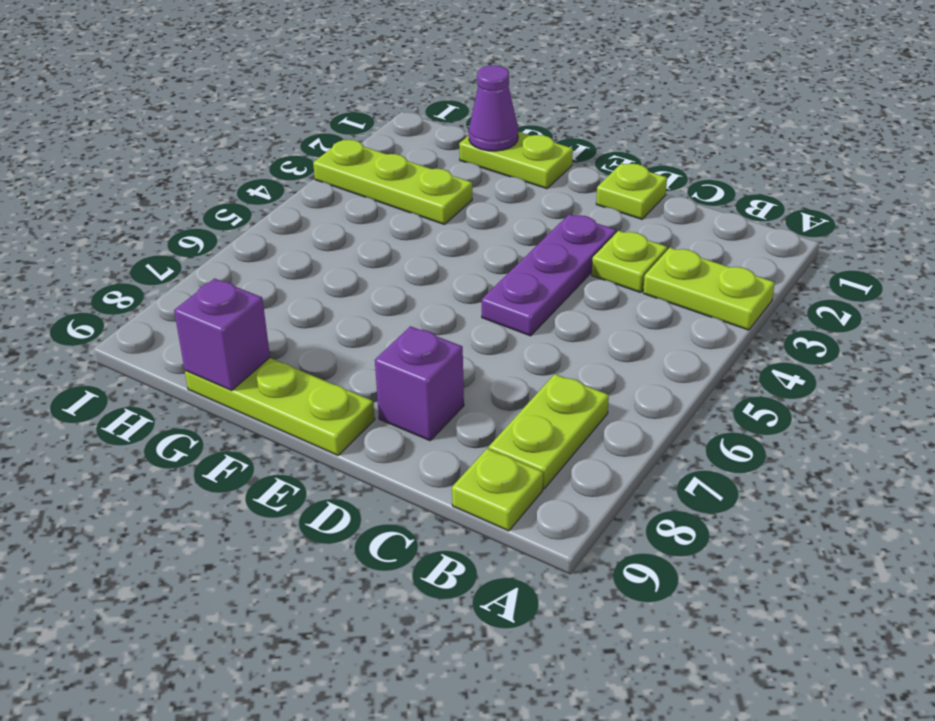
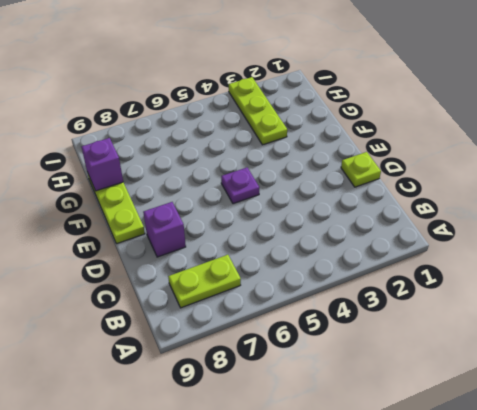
purple plate E5 level 1 -> none
none -> lime plate A3:B3 level 1
none -> lime plate B9 level 1
none -> lime plate C3 level 1

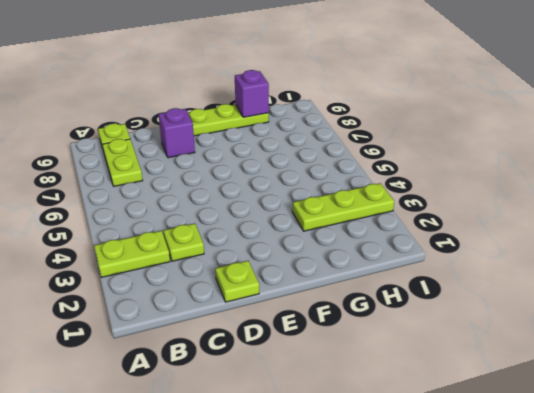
none -> purple plate D3:D5 level 1
none -> lime plate F1:G1 level 1
none -> purple cone G1 level 2

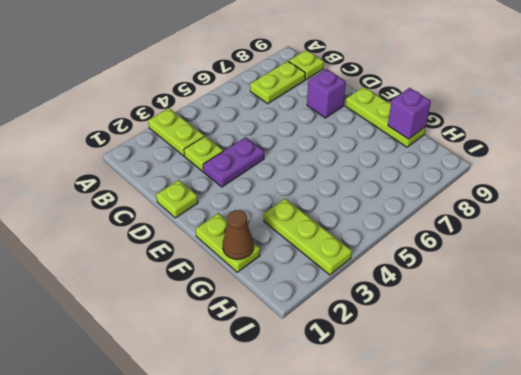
purple plate D3:D4 level 1 -> purple plate D3:D5 level 1
brown cone G1 level 2 -> purple cone G1 level 2

